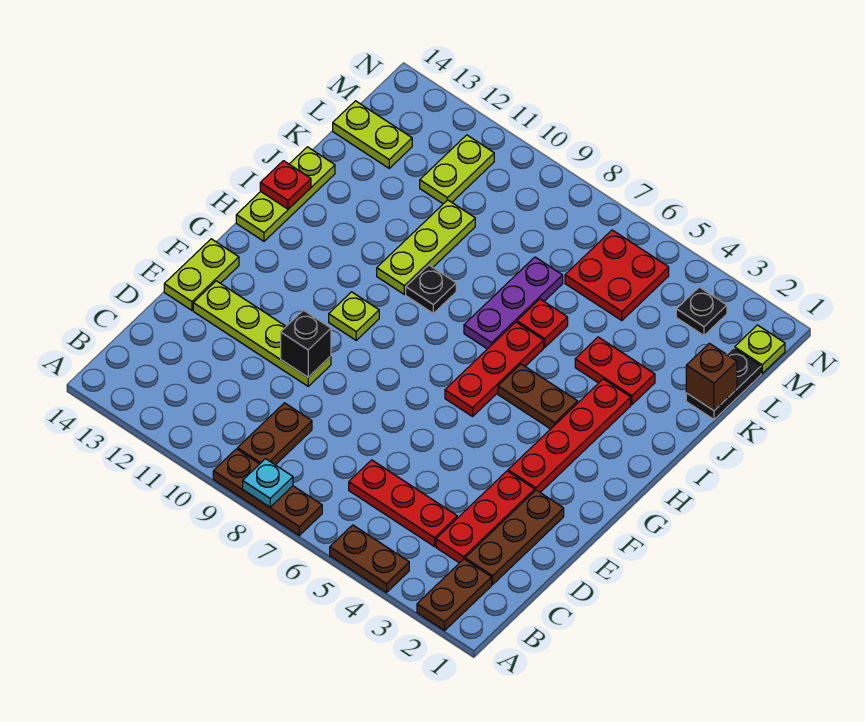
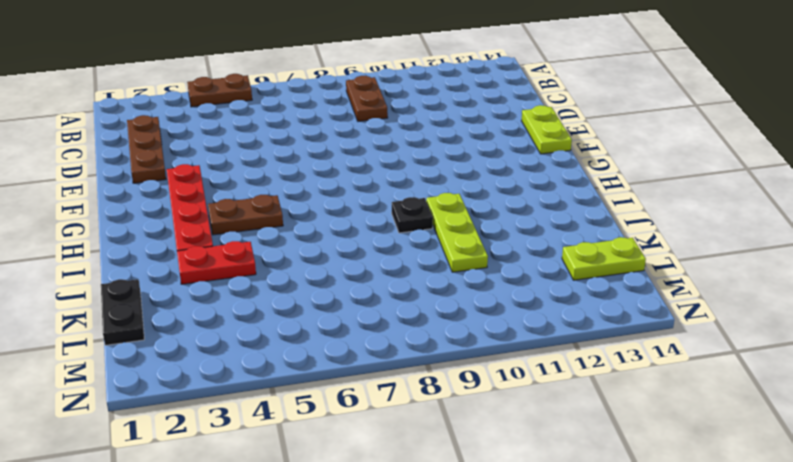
none -> brown plate A2:B2 level 1
none -> brown plate A7:A9 level 1
none -> red plate C3:E3 level 1

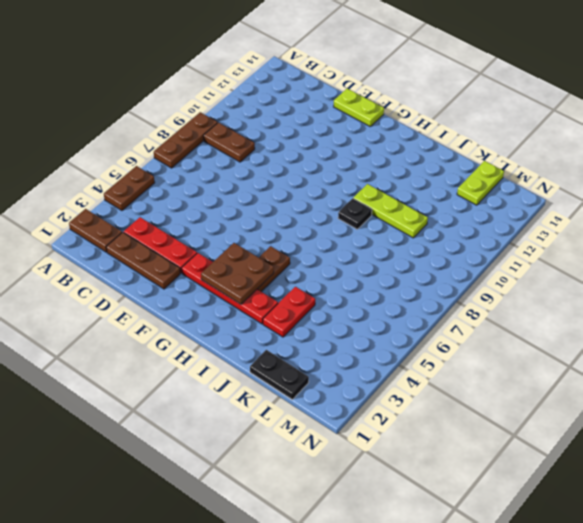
brown plate G3:H4 level 2 -> none
none -> red plate C4:C6 level 1
none -> lime plate E10:E13 level 1
none -> red plate G6:I6 level 1

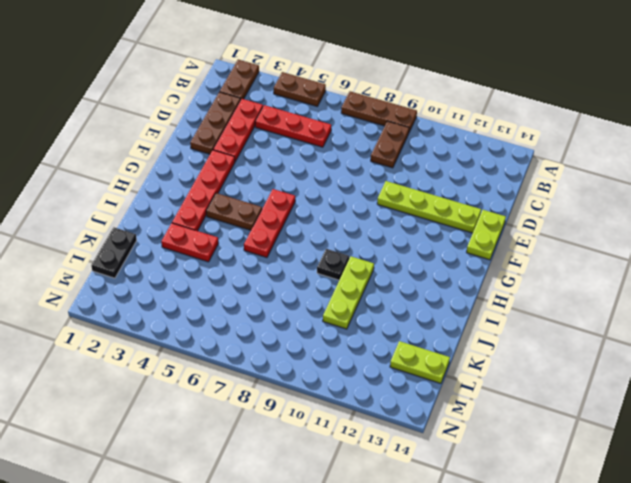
none -> lime plate G10 level 1
none -> lime plate H14:J14 level 1
none -> purple plate I7:K7 level 1

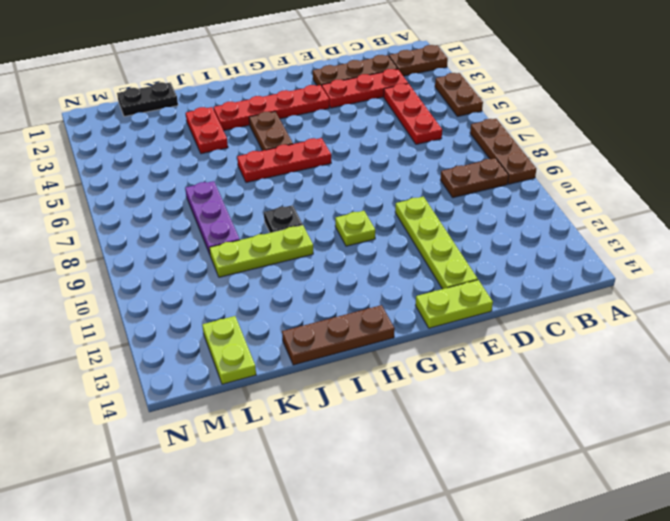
brown plate H14:J14 level 1 -> lime plate H14:J14 level 1
purple plate K7:K9 level 1 -> purple plate I7:K7 level 1
none -> red plate J6 level 1
none -> red plate L5:M6 level 1
none -> lime plate L11:M11 level 1

